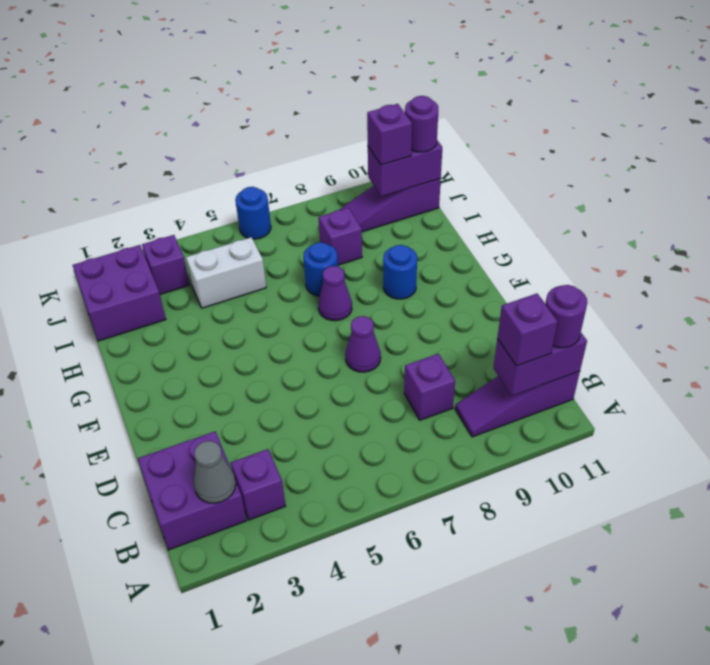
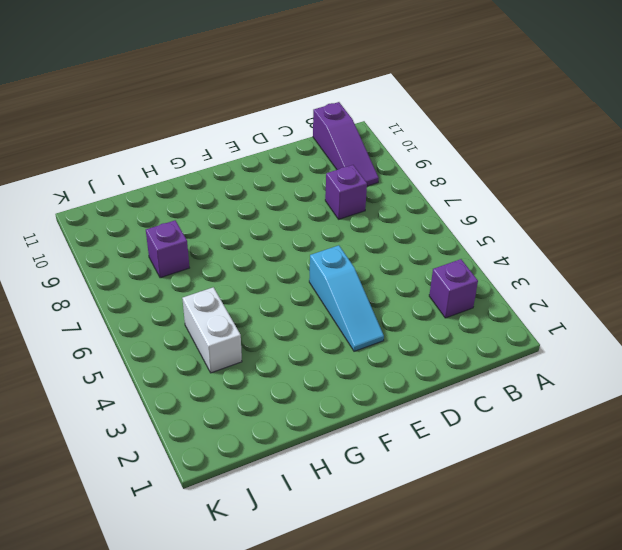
cyan slope E3:E5 level 1 top 5 -> none
none -> purple brick B1:C2 level 1
none -> purple cone E7 level 1
none -> purple cone G7 level 1

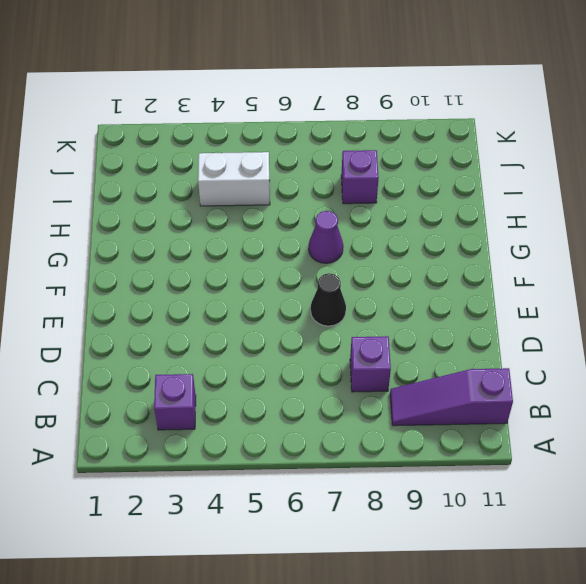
black cone E7 level 1 -> purple cone E7 level 1
none -> purple brick B1:C2 level 1
none -> blue round brick G9 level 1
none -> blue round brick H7 level 1

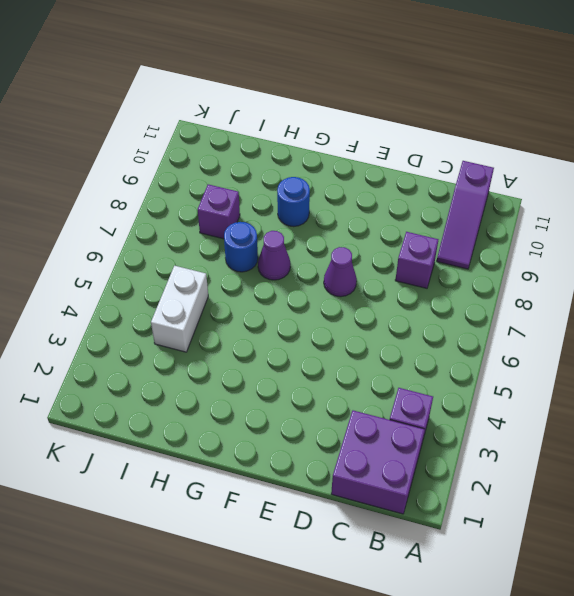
none -> purple brick I1:J2 level 1
none -> purple brick J3 level 1
none -> purple slope J9:J11 level 1 top 11

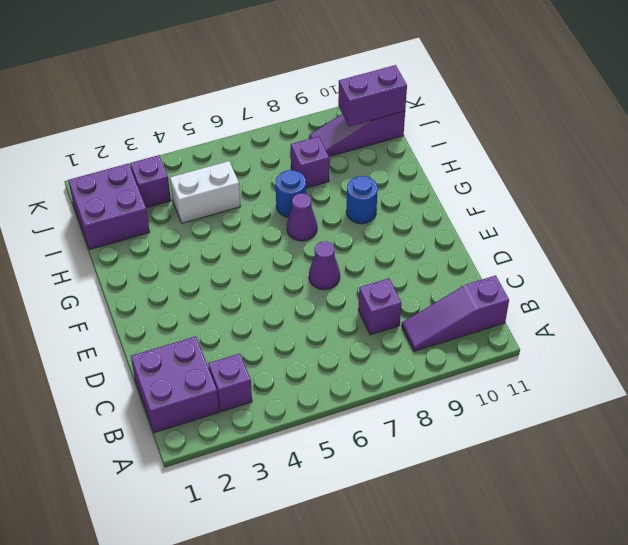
none -> blue round brick K6 level 1
none -> grey cone B2 level 2
none -> purple brick B10:B11 level 2

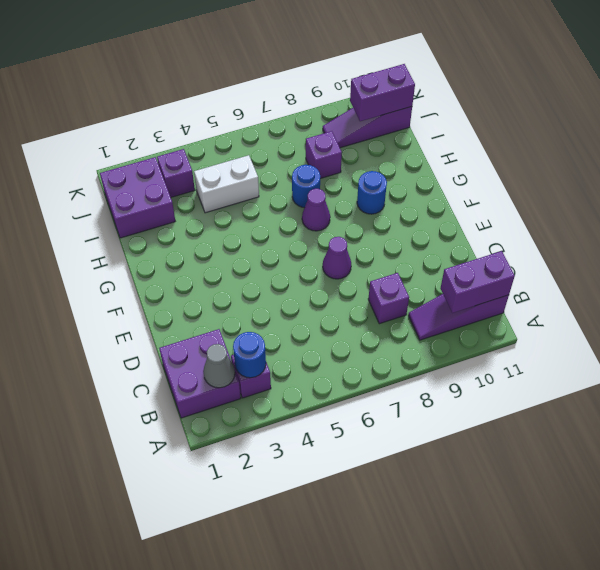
blue round brick B3 level 2 -> blue round brick K6 level 1
none -> purple brick B10 level 3
none -> purple round brick B11 level 3
none -> purple brick J10 level 3

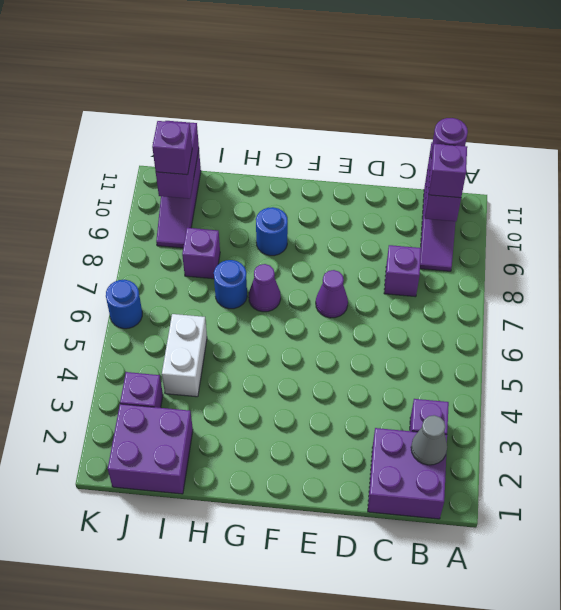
none -> purple round brick J11 level 3

